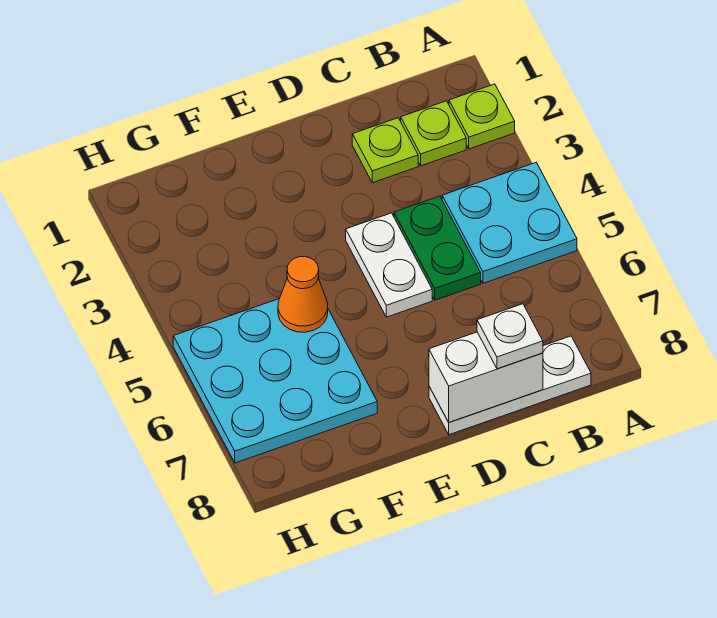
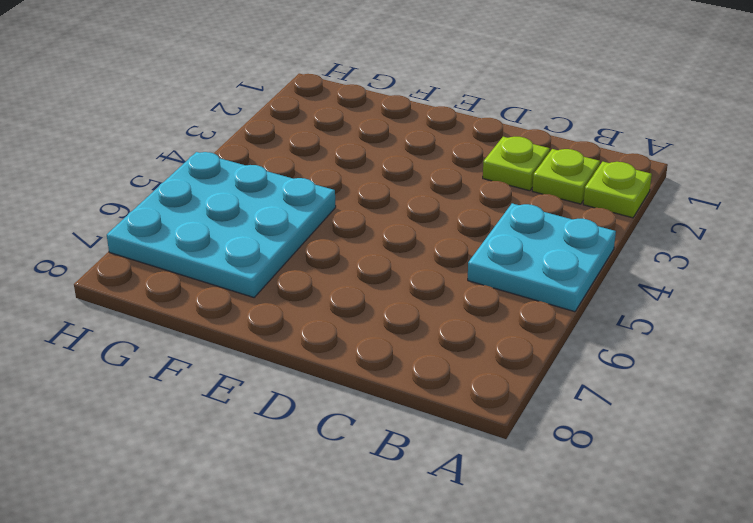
none -> white plate B8:D8 level 1
none -> green plate C4:C5 level 1

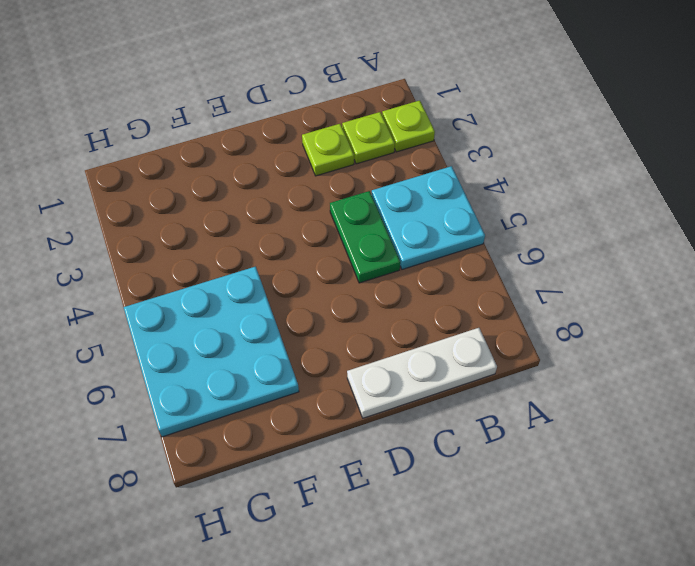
none -> white plate D4:D5 level 1
none -> white brick C8:D8 level 2

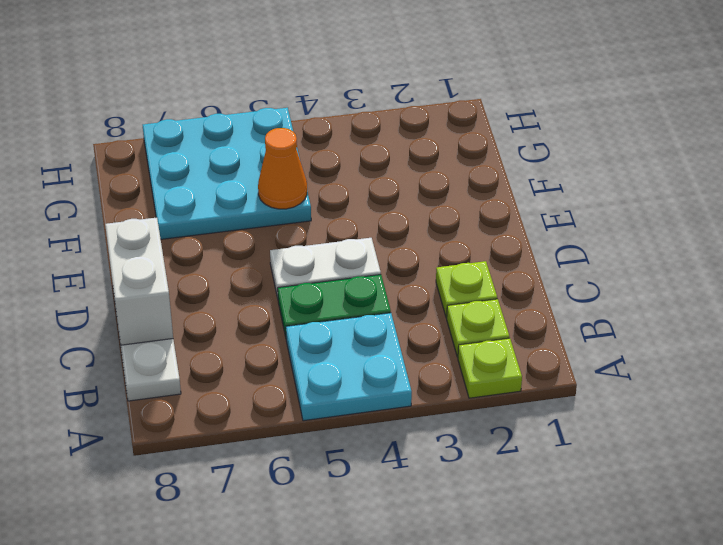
none -> white plate C8 level 3

